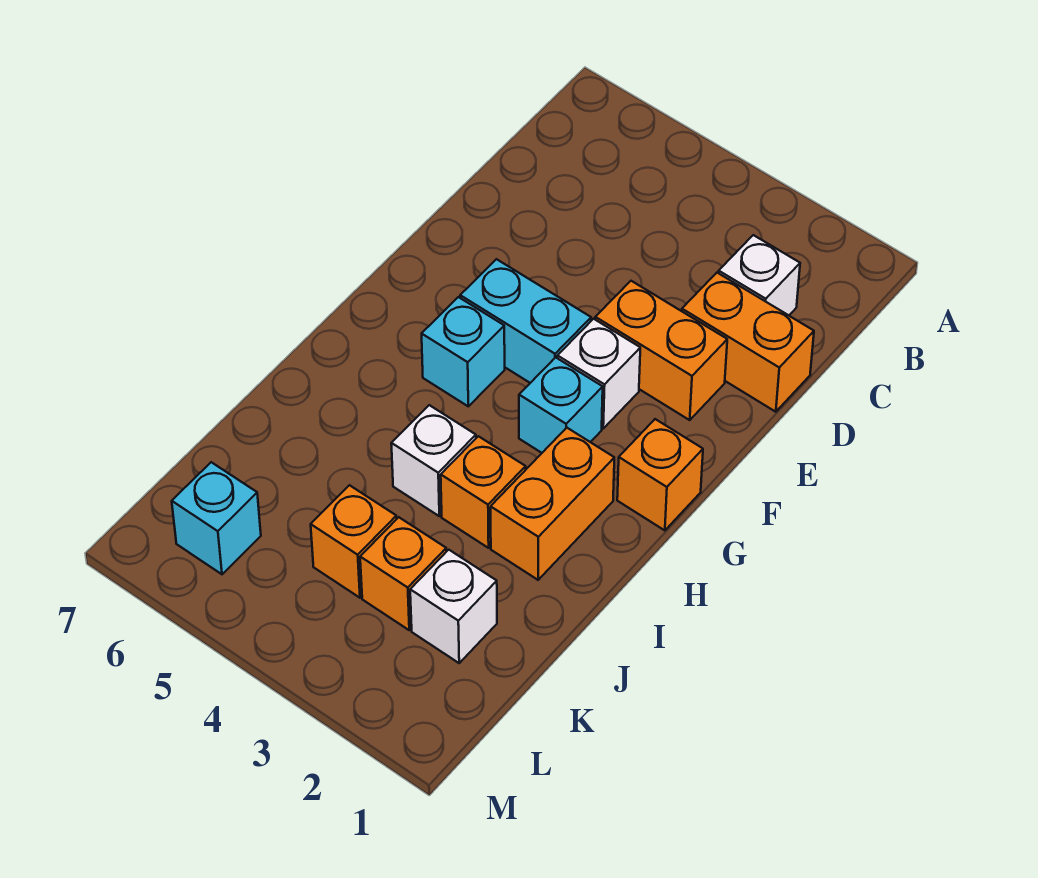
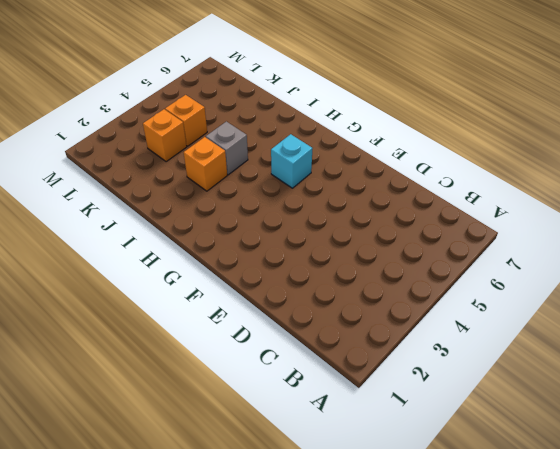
grey brick I4 level 1 -> white brick I4 level 1
none -> white brick C2 level 1
none -> orange brick D1:D2 level 1
none -> orange brick E2:E3 level 1

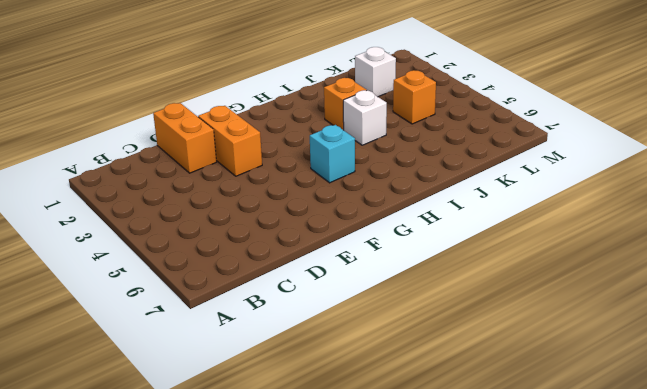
none -> white brick C2 level 1
none -> white brick F3 level 1
none -> cyan brick F4:F5 level 1

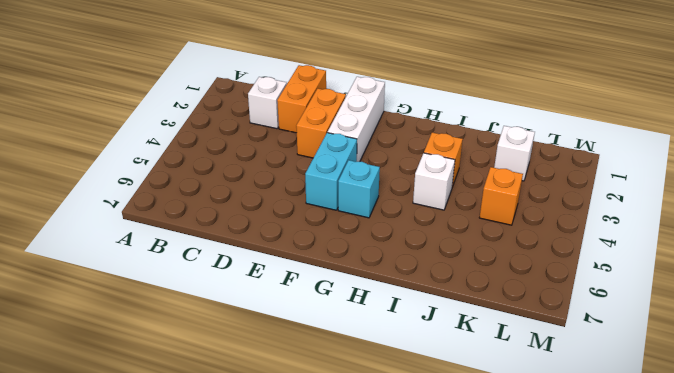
white brick F1:F3 level 1 -> white brick F3 level 1
none -> orange brick G1 level 1
none -> cyan brick G3 level 1
none -> orange brick H2:I2 level 1

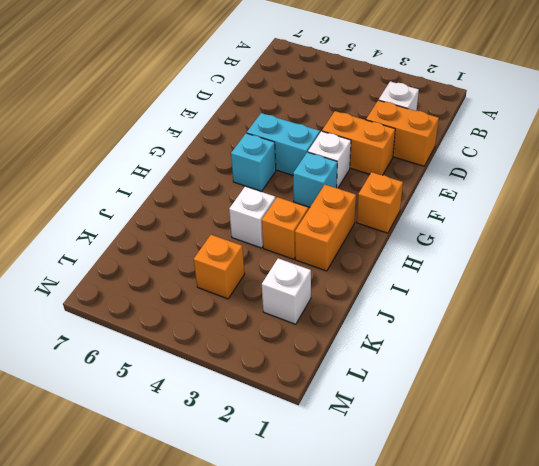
none -> orange brick K3 level 1
none -> cyan brick L6 level 1

